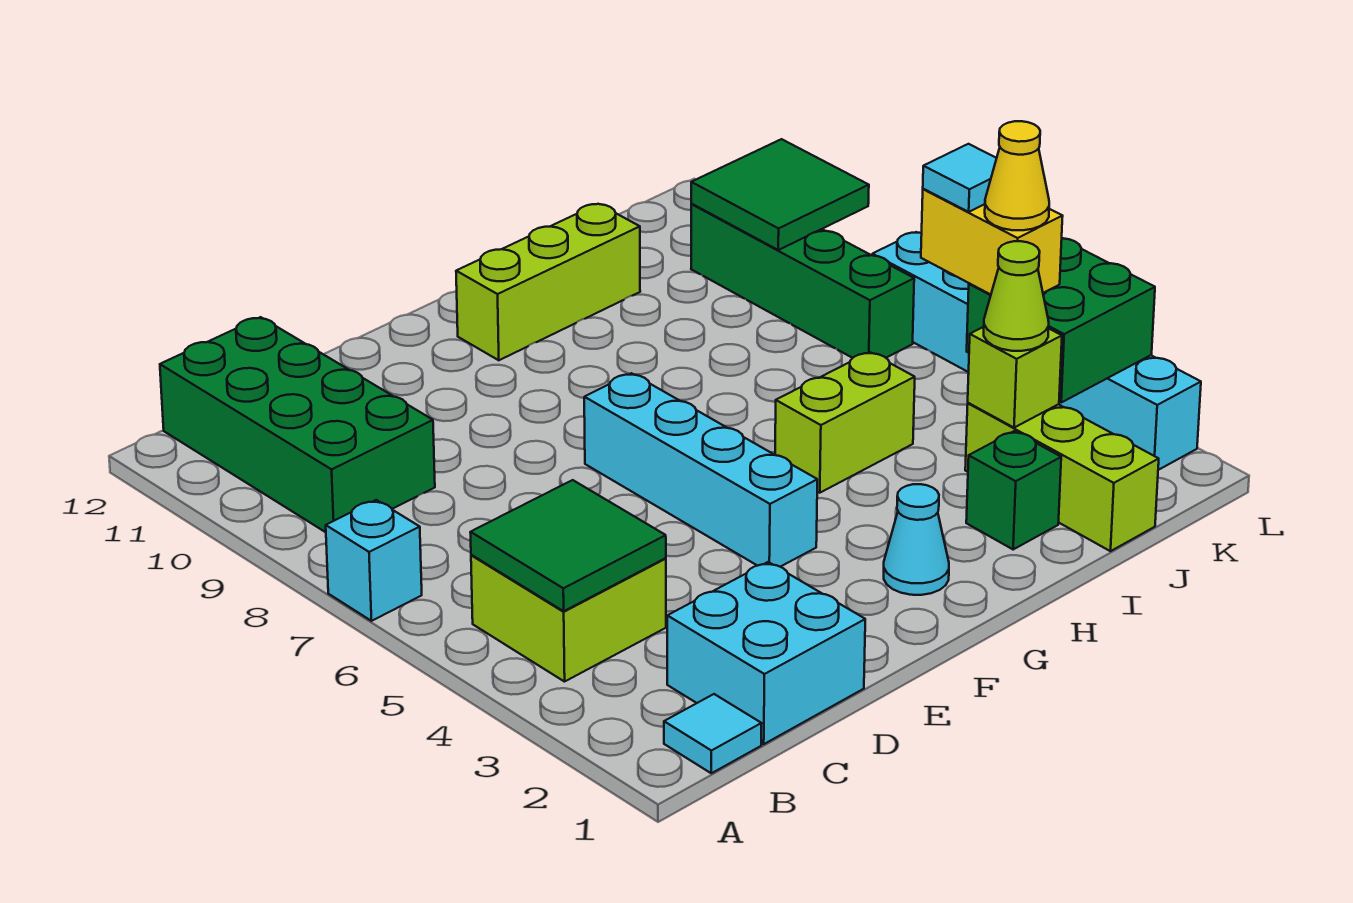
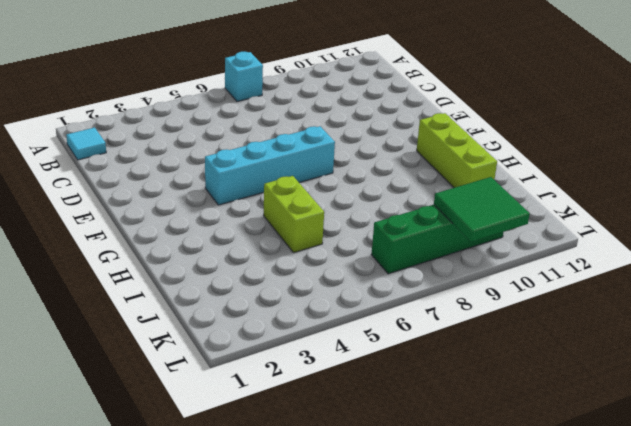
none -> lime brick B4:C5 level 1
none -> green brick B9:C12 level 1
none -> cyan brick C1:D2 level 1

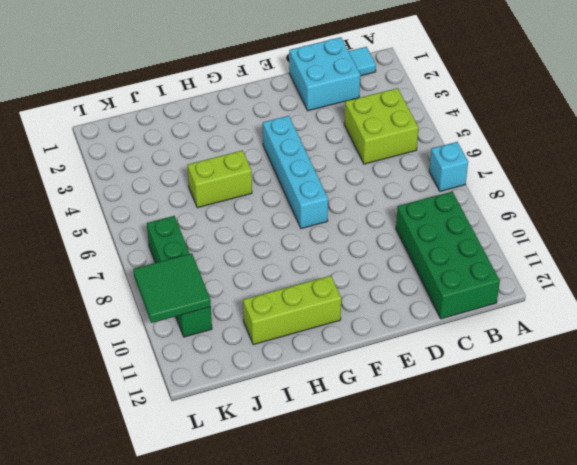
none -> cyan cone G2 level 1
none -> green brick I2 level 1
none -> lime brick J1:J3 level 1

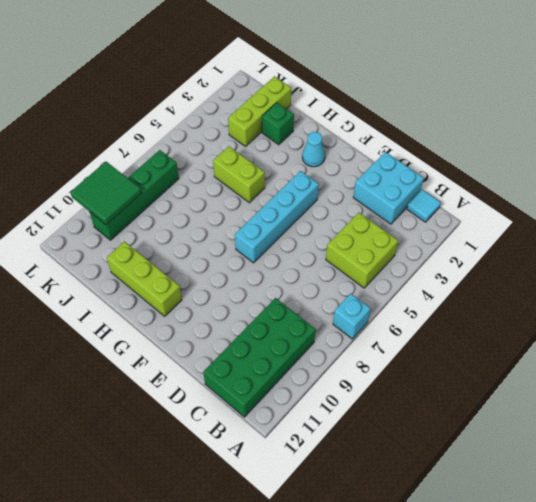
none -> cyan brick L2:L7 level 1
none -> green tile B4:C5 level 2
none -> lime brick J3 level 2

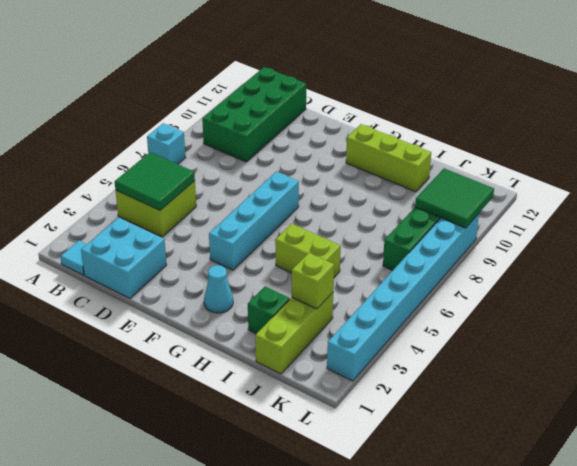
cyan brick L2:L9 level 1 -> cyan brick L2:L7 level 1
none -> green brick K3:L4 level 2
none -> lime cone J3 level 3
none -> yellow brick K4:K5 level 3

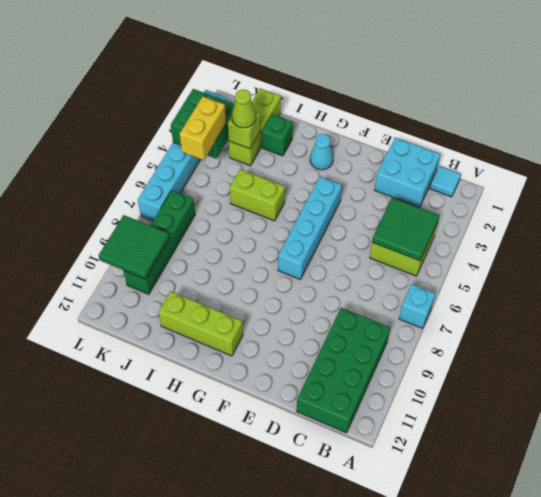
none -> yellow cone K4 level 4
none -> cyan tile K5 level 4

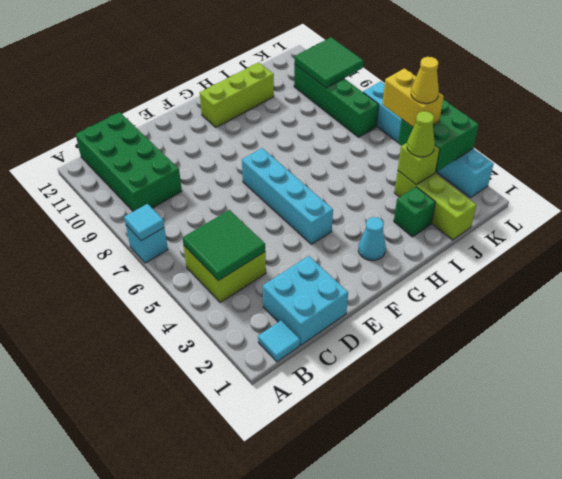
cyan tile A7 level 2 -> cyan tile K5 level 4
none -> lime brick H5:I5 level 1

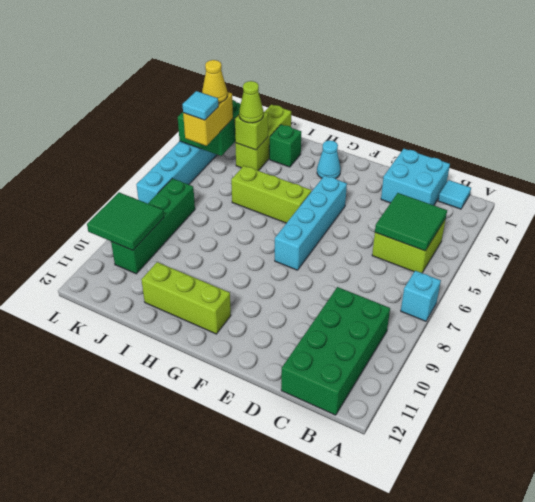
lime brick G5:I5 level 1 -> lime brick H5:I5 level 1

